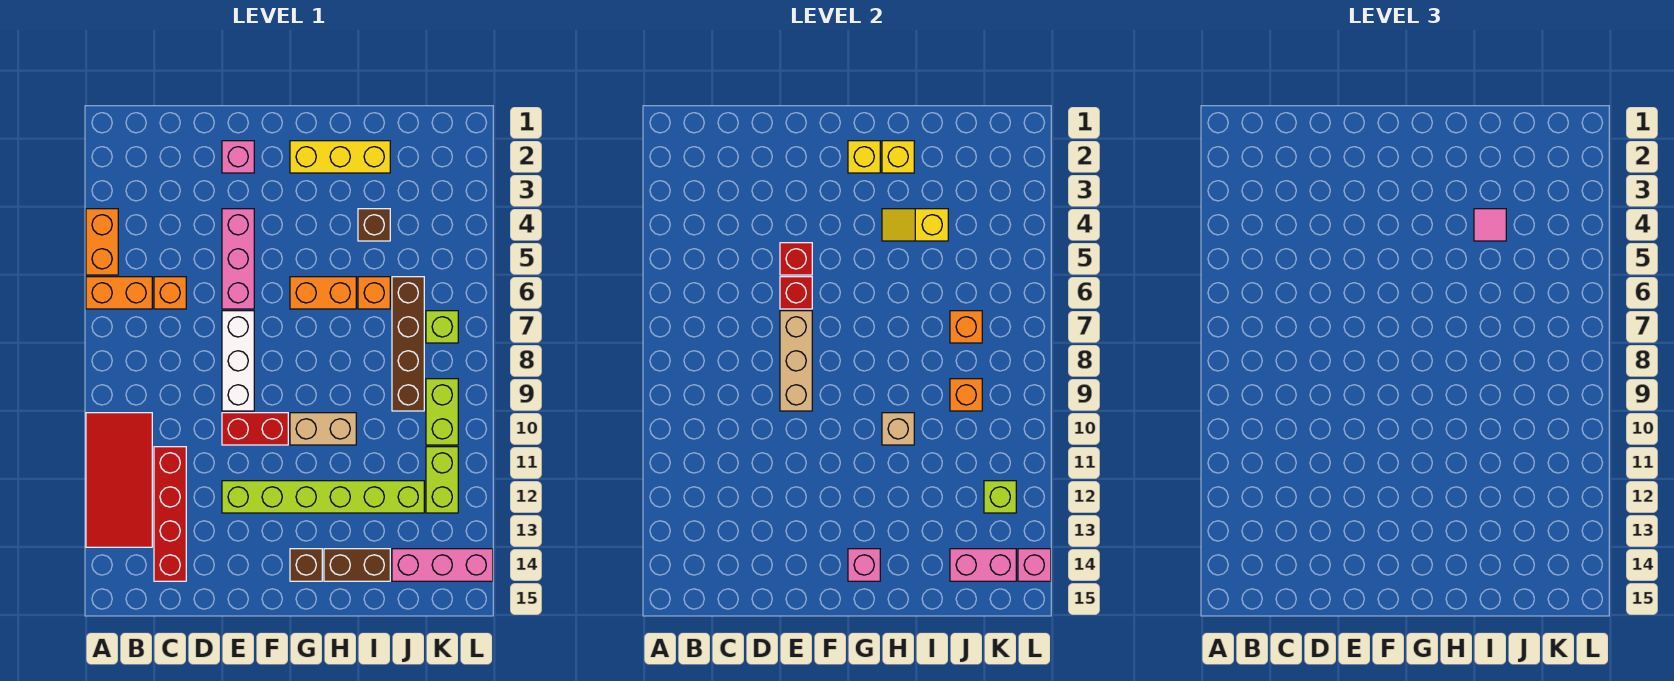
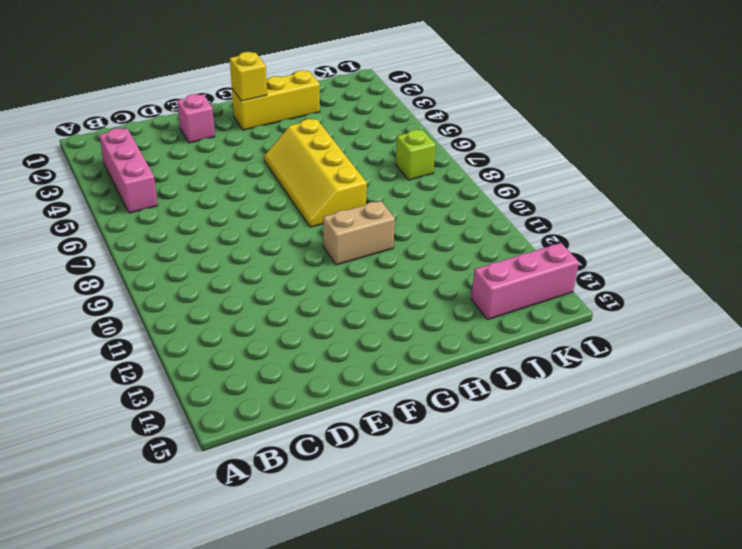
pink brick B3:B5 level 1 -> pink brick E4:E6 level 1
yellow slope G5:H8 level 1 top H -> orange brick G6:H6 level 1
none -> orange brick A4:A5 level 1
none -> orange brick A6:B6 level 1
none -> red tile A10:B13 level 1
none -> orange brick C6 level 1

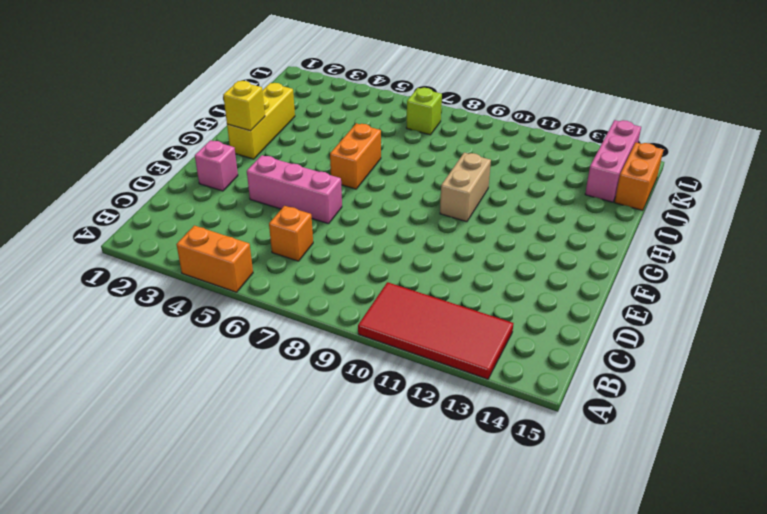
orange brick J15:K15 level 1 -> orange brick A6:B6 level 1
none -> red brick C11:C14 level 1
none -> white brick E7:E9 level 1
none -> red brick E10:F10 level 1
none -> lime brick E12:J12 level 1

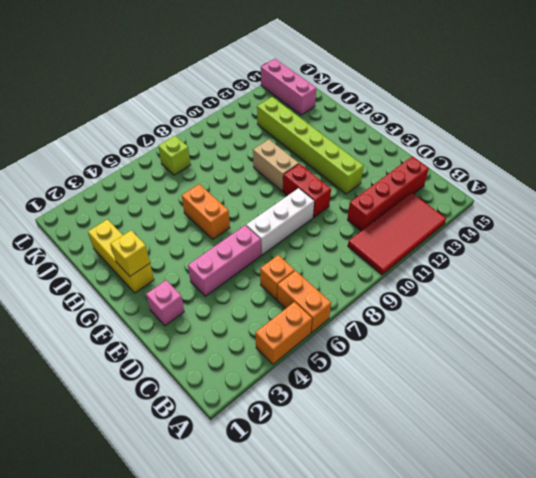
none -> brown brick G14 level 1
none -> brown brick H14:I14 level 1
none -> brown brick I4 level 1
none -> orange brick I6 level 1

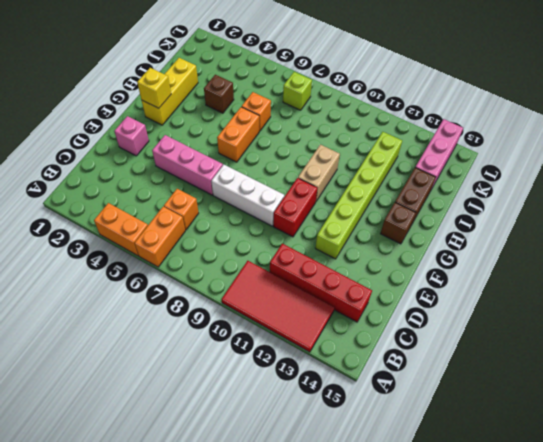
none -> brown brick J6:J9 level 1
none -> lime brick K9:K10 level 1
none -> lime brick K11:K12 level 1
none -> red brick E5 level 2

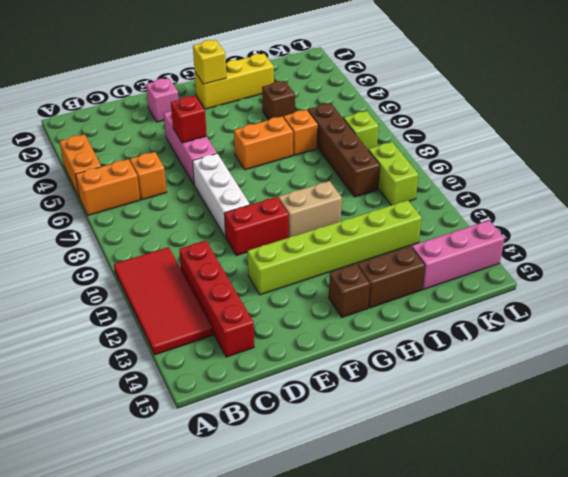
none -> lime brick K11:K12 level 1
none -> red brick E6 level 2
none -> tan brick E7:E9 level 2
none -> pink brick G14 level 2

